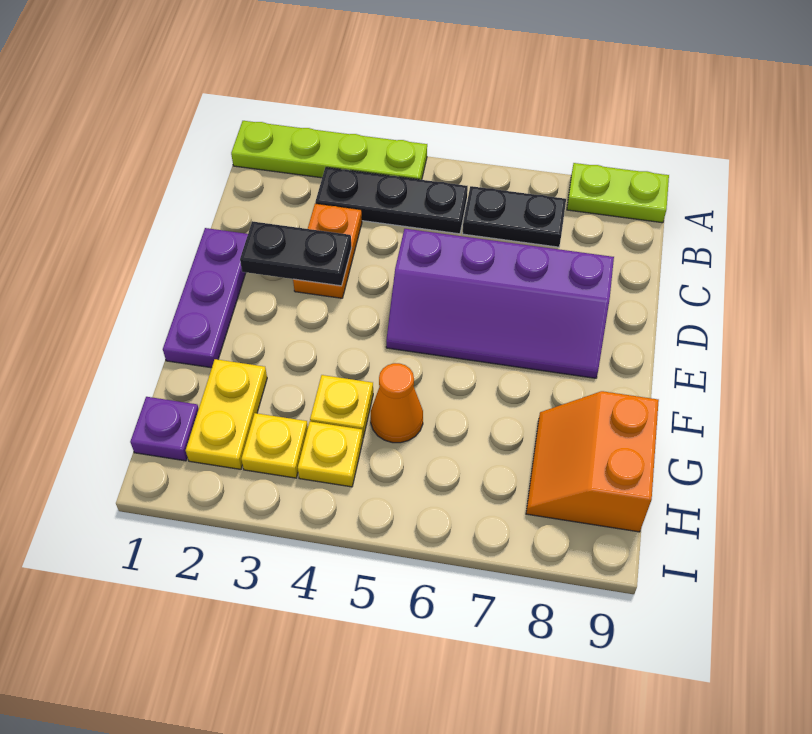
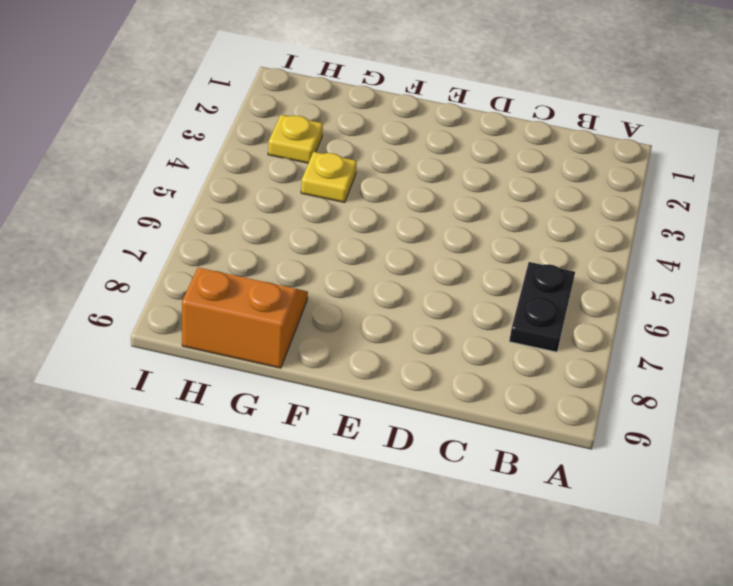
none -> lime plate A1:A4 level 1
none -> lime plate A8:A9 level 1
none -> black plate B3:B5 level 1

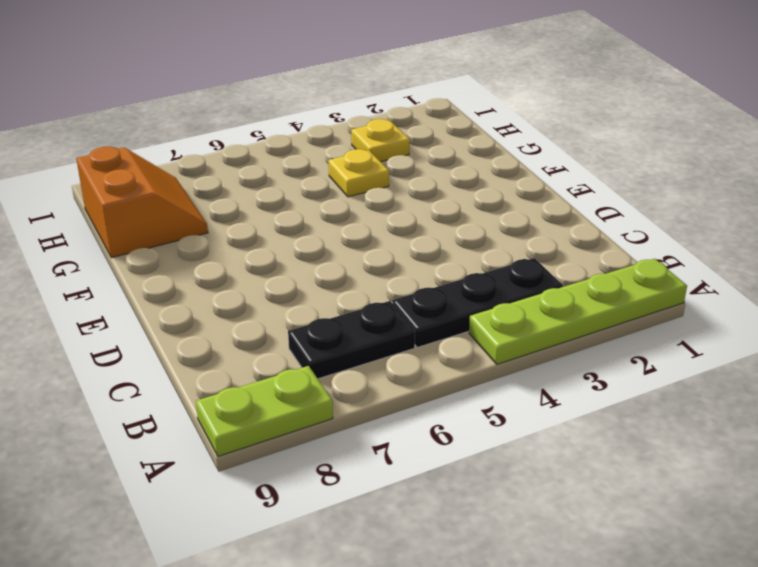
none -> orange plate C3:D3 level 1
none -> purple plate D1:F1 level 1
none -> purple slope D5:E8 level 1 top D

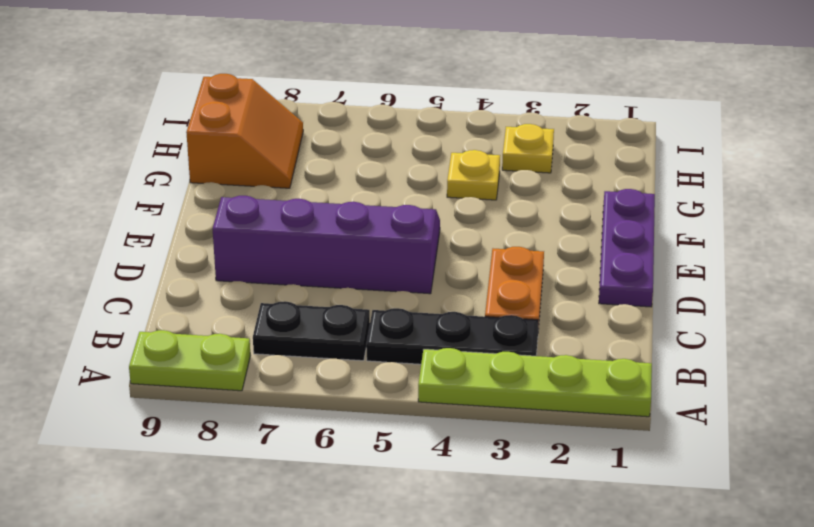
none -> yellow plate G2:H2 level 1
none -> orange cone G5 level 1
none -> purple plate H1 level 1

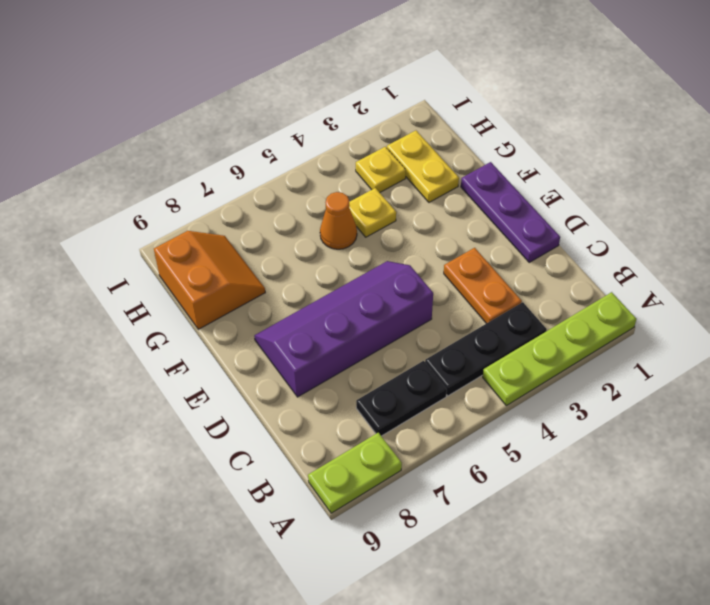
none -> purple plate H1 level 1
none -> yellow plate H4 level 1
none -> black plate D2:D3 level 2

